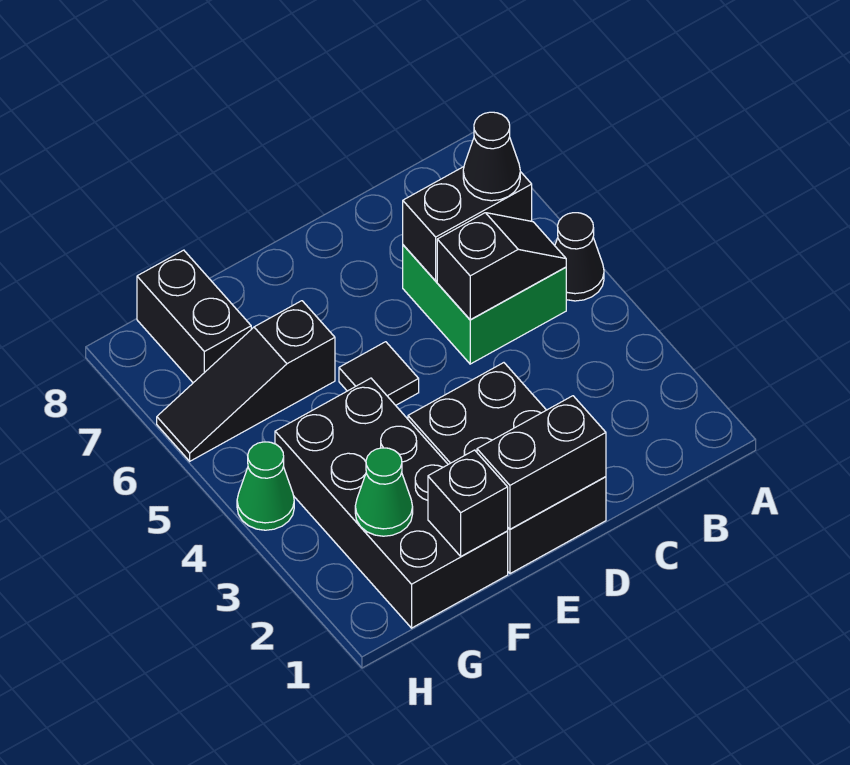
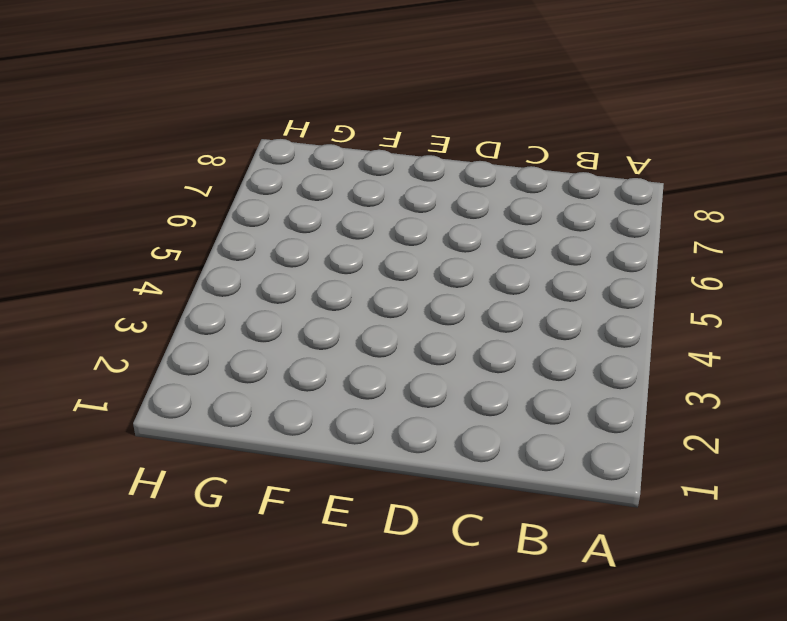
none -> black cone A5 level 1
none -> green brick B5:C6 level 1
none -> black brick D1:E3 level 1

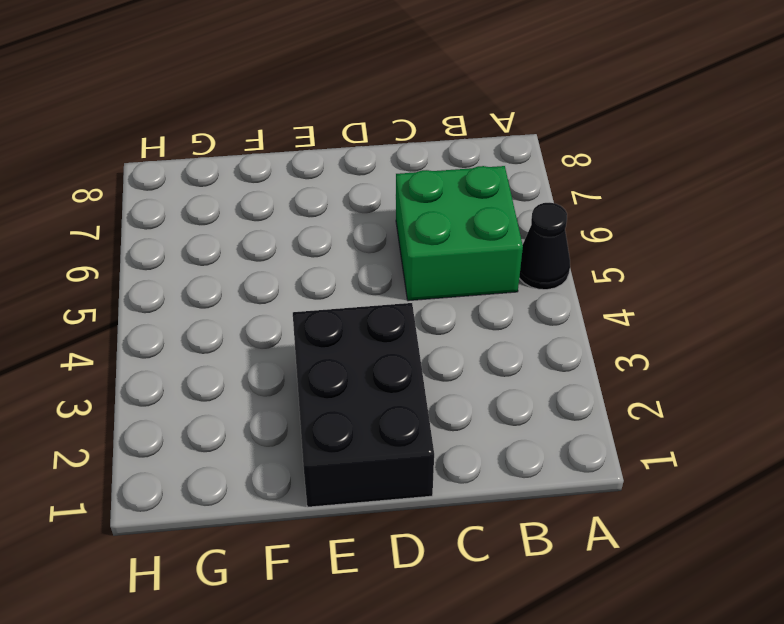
none -> black tile E5 level 1
none -> black brick F1:G4 level 1
none -> black slope F6:H6 level 1 top F

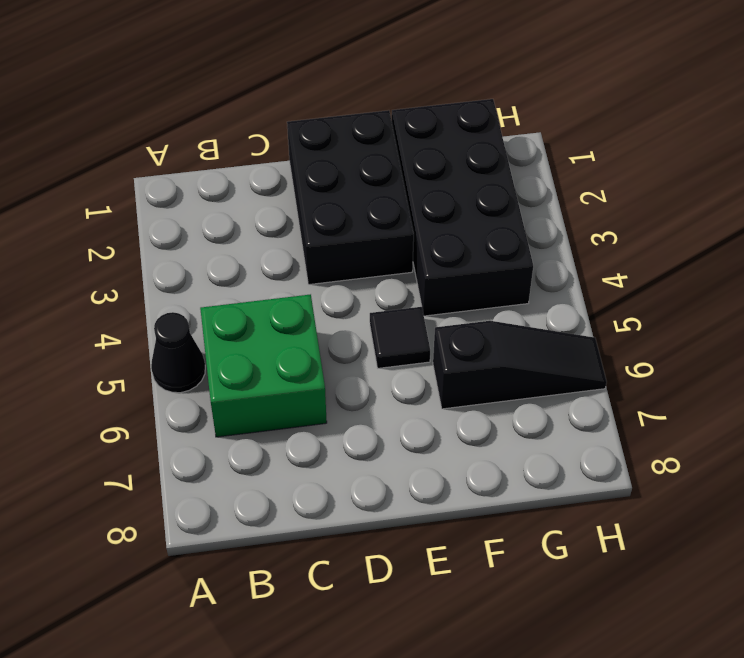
none -> black brick G7:G8 level 1
none -> green cone H4 level 1
none -> black slope B5:C5 level 2 top C

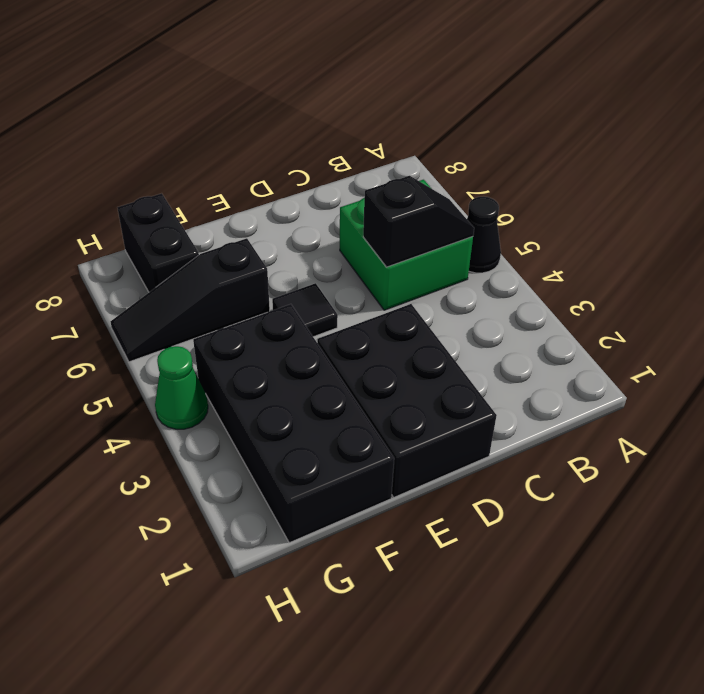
none -> black brick B6:C6 level 2
none -> black brick D1:E1 level 2
none -> black brick F1 level 2

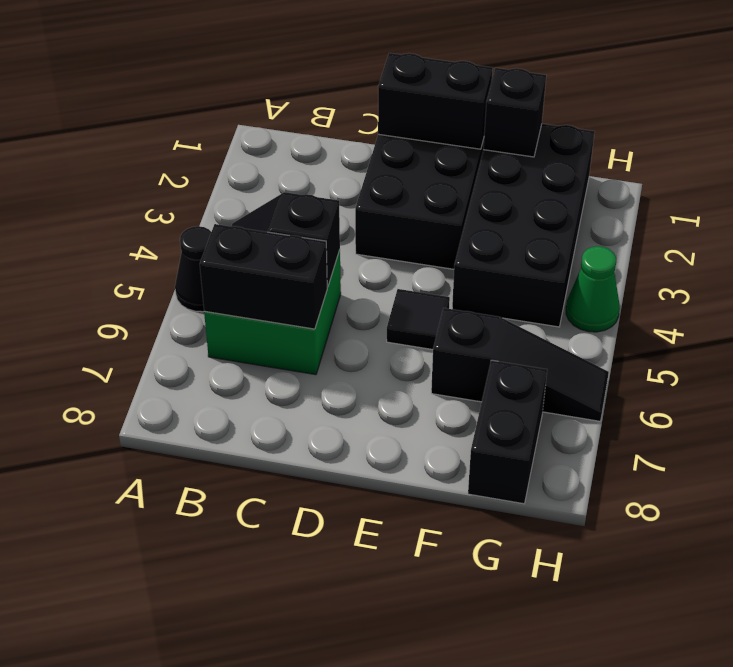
none -> green cone G2 level 2
none -> black cone B6 level 3

